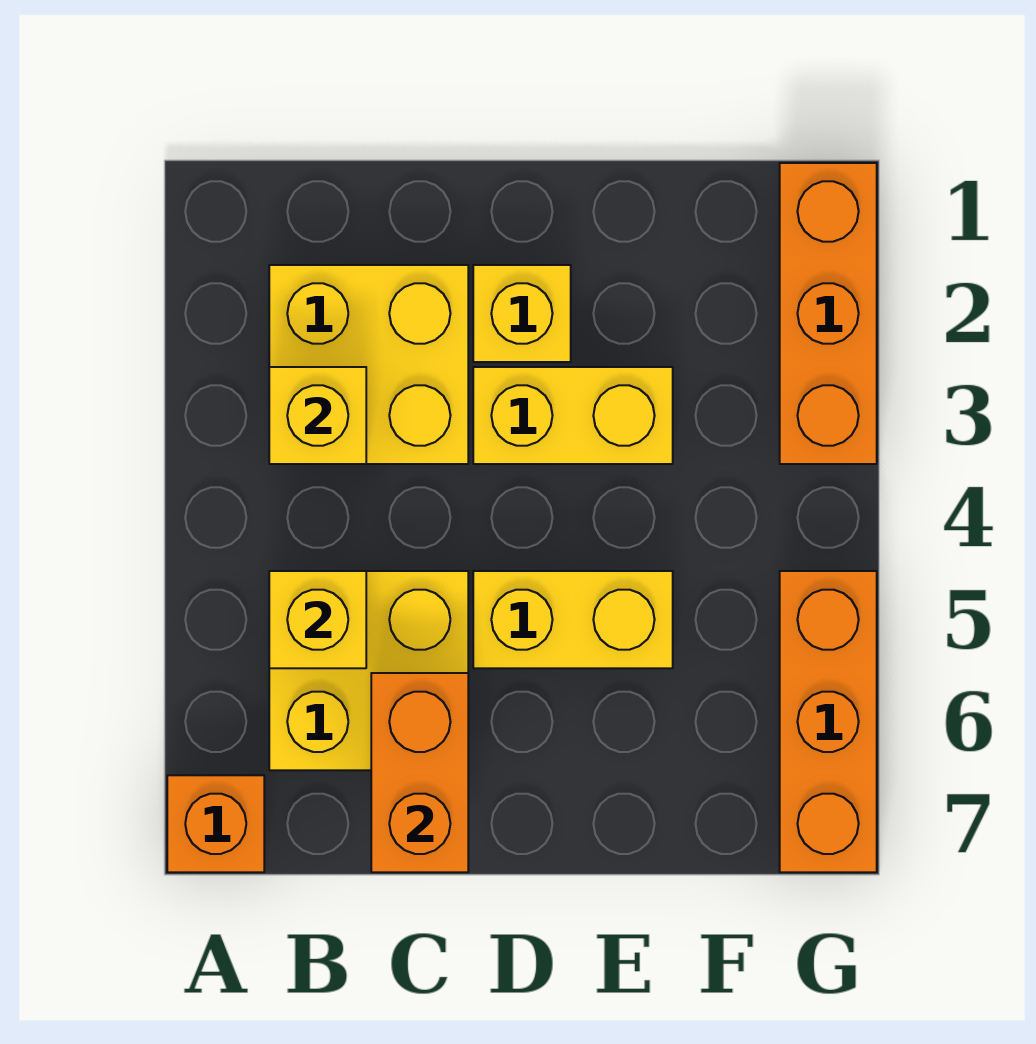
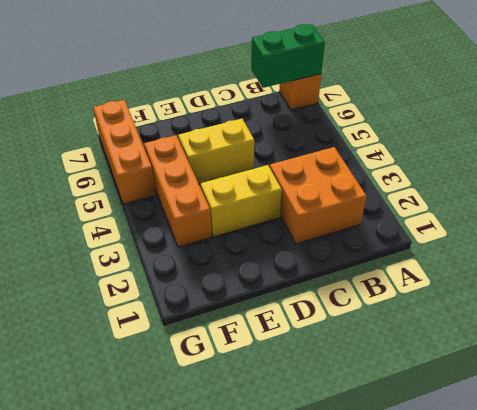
green brick A7:B7 level 2 -> none
orange brick B2:C3 level 1 -> yellow brick B2:C3 level 1
orange brick F3:F5 level 1 -> orange brick G1:G3 level 1
none -> yellow brick B5:C6 level 1
none -> yellow brick D2 level 1

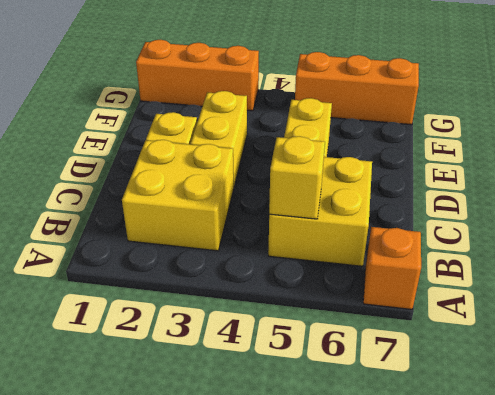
none -> yellow brick B3 level 2
none -> orange brick C6:C7 level 2

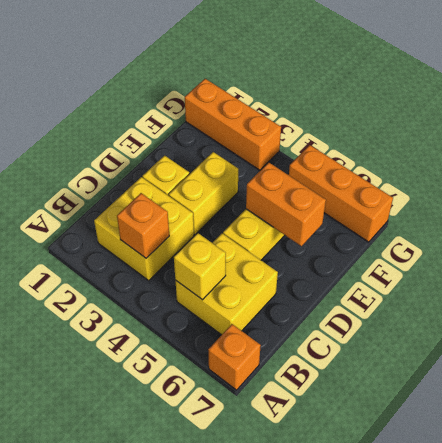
orange brick B3 level 2 -> yellow brick B3 level 2
orange brick E5:E6 level 2 -> orange brick C6:C7 level 2

